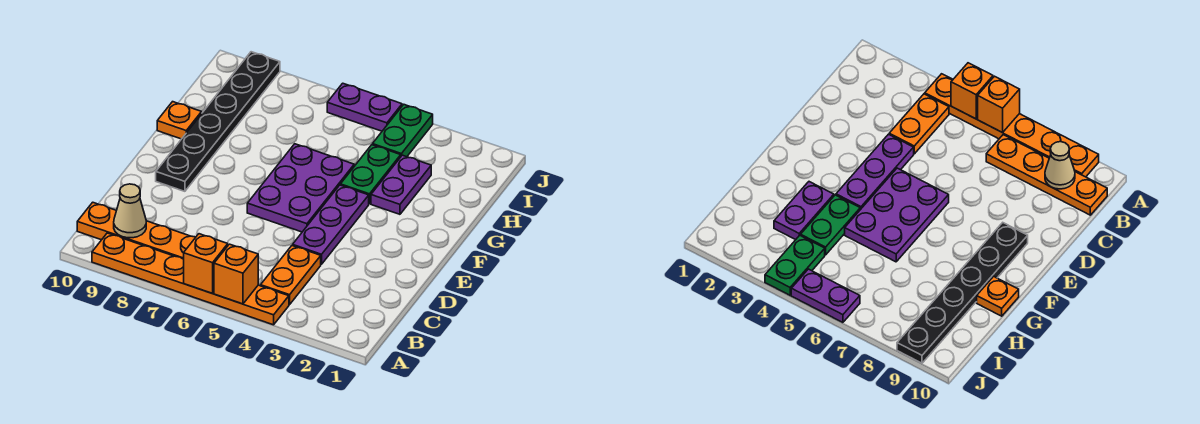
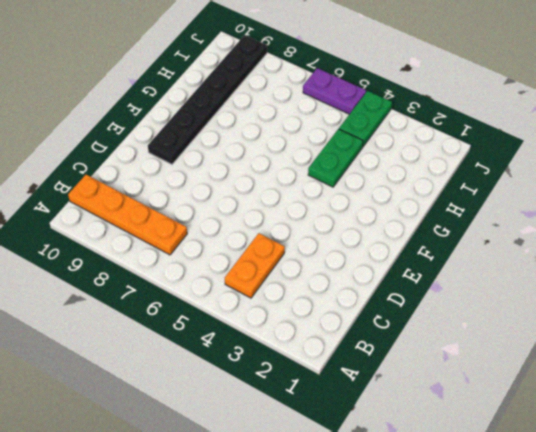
none -> orange plate A4:A9 level 1
none -> purple plate D4:F4 level 1
none -> purple plate E5:G6 level 1

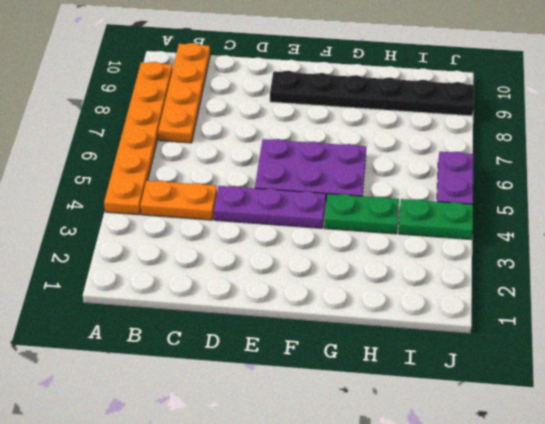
none -> purple plate G3:H3 level 1
none -> orange plate G10 level 1
none -> orange brick A5 level 2

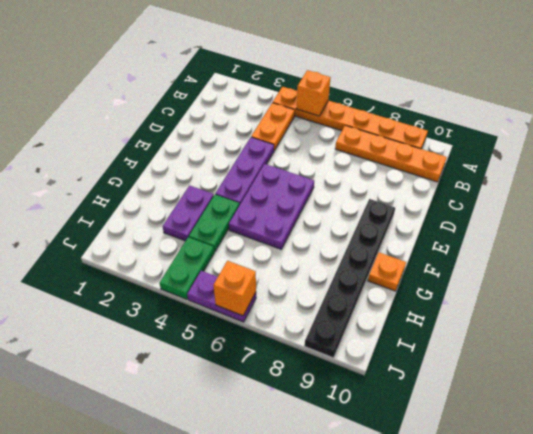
orange brick J6 level 2 -> orange brick A6 level 2
none -> tan cone B9 level 2

